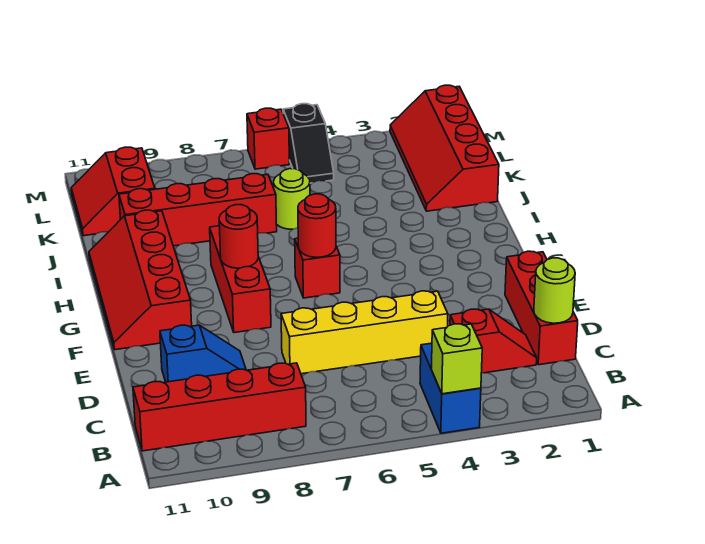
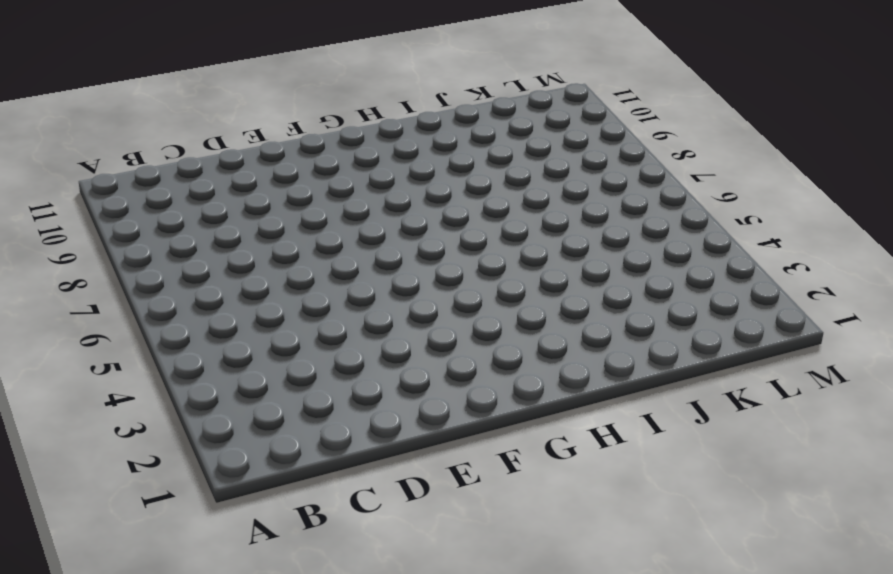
none -> blue brick A4:B4 level 1
none -> red brick B8:B11 level 1
none -> red brick C1:E1 level 1

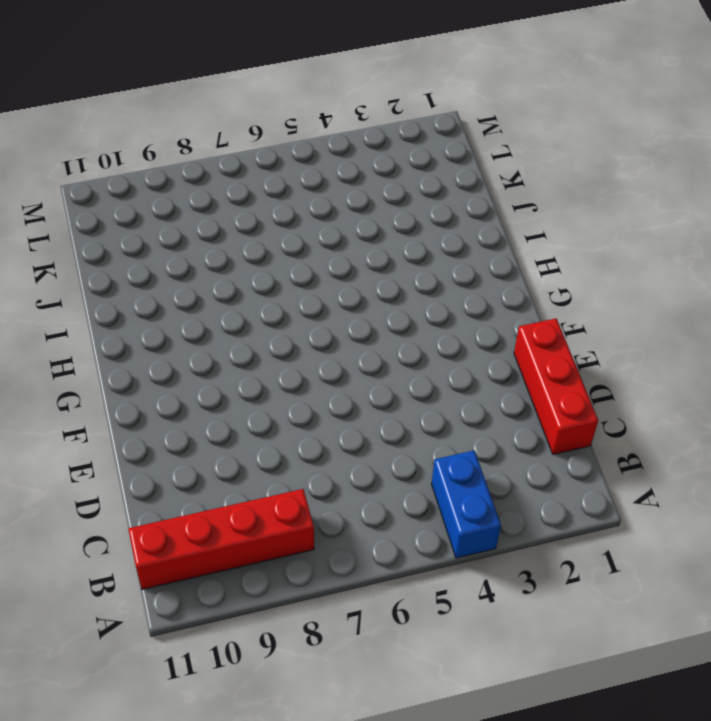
none -> red slope C2:C3 level 1 top 3
none -> yellow brick D4:D7 level 1
none -> blue slope D9:D10 level 1 top 10

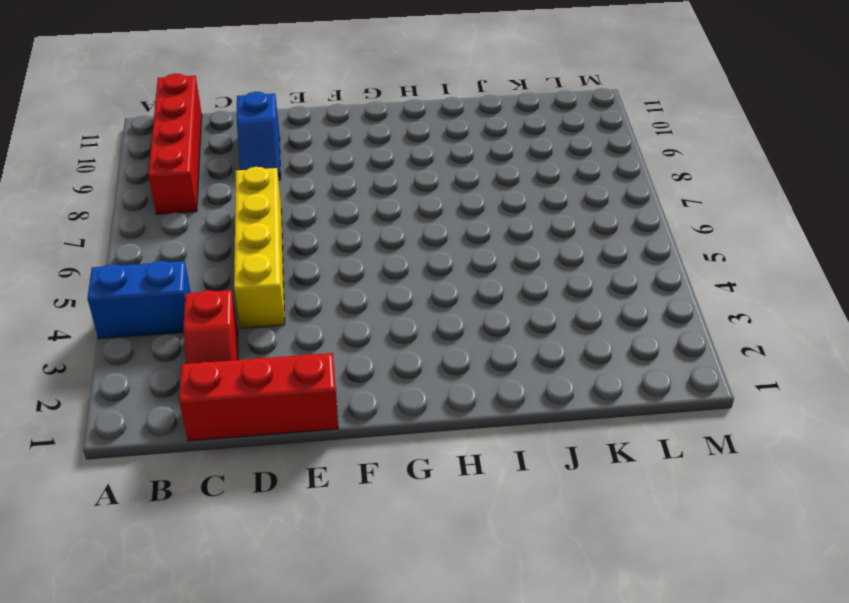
none -> red brick F8:H8 level 1
none -> red slope F10:I11 level 1 top 10
none -> red brick G6 level 1

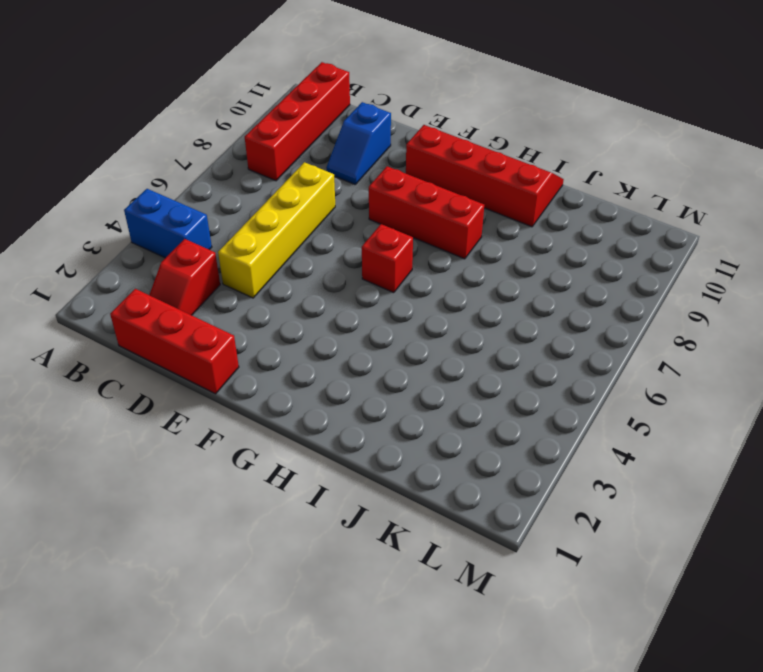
none -> red slope J1:M2 level 1 top 1
none -> lime round brick J6 level 1
none -> red brick J7:J10 level 1

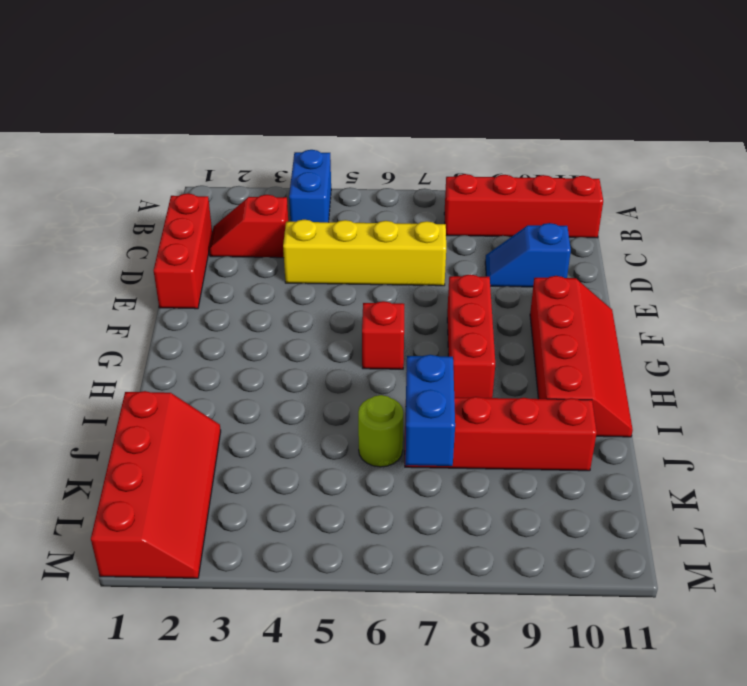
blue brick J7:K7 level 2 -> none
none -> red slope K10:L11 level 1 top 10
none -> black slope L5:M5 level 1 top M
none -> red brick M6 level 1

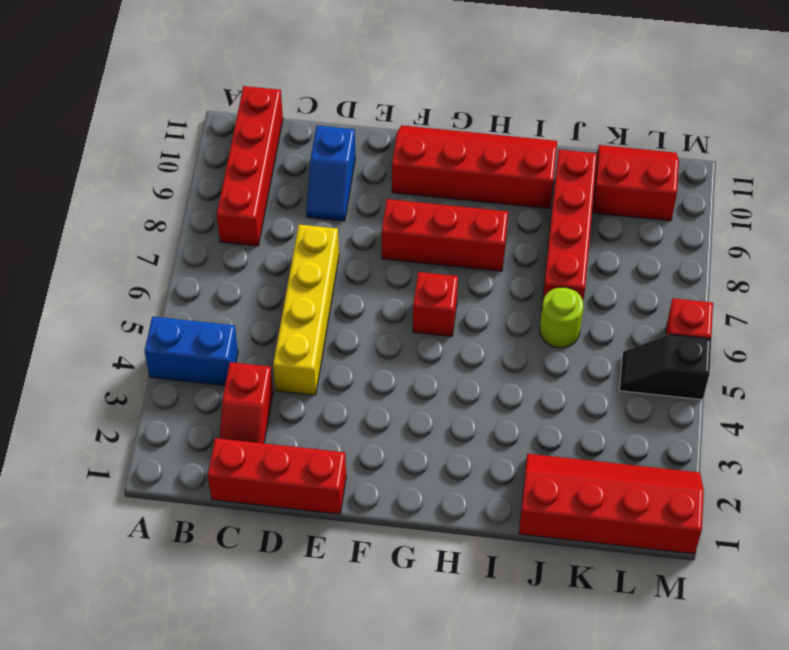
none -> lime brick A4 level 2
none -> lime round brick C1 level 2
none -> red round brick G6 level 2

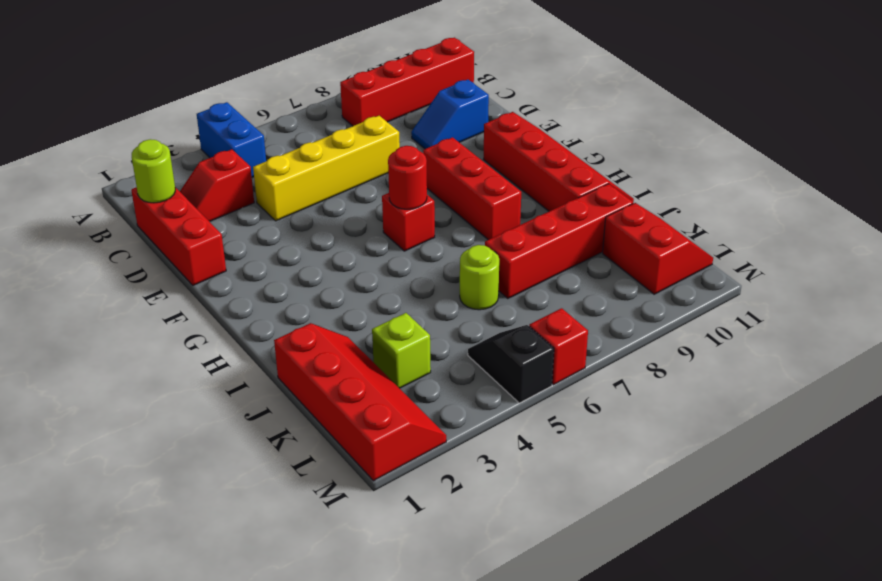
lime brick K3 level 1 -> lime brick A4 level 2
none -> red round brick G8 level 2

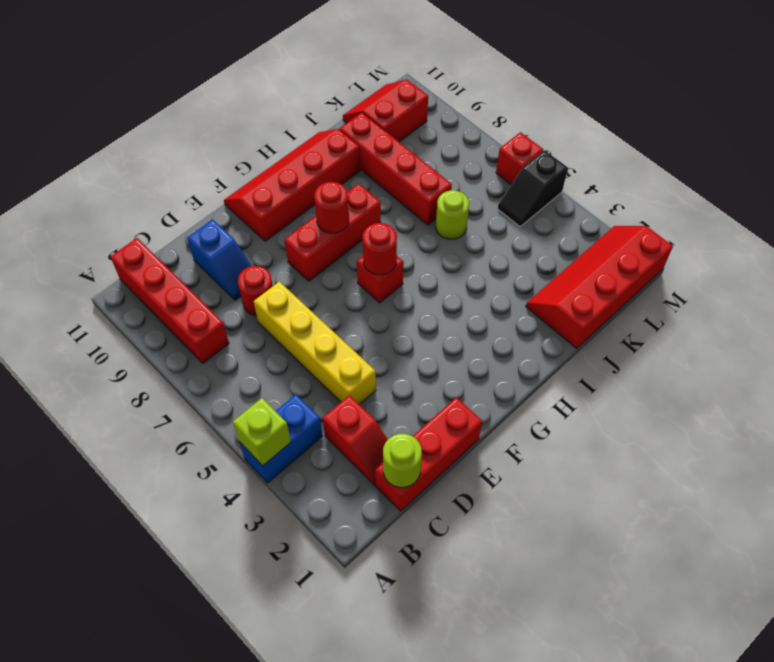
red round brick D8 level 1 -> none

